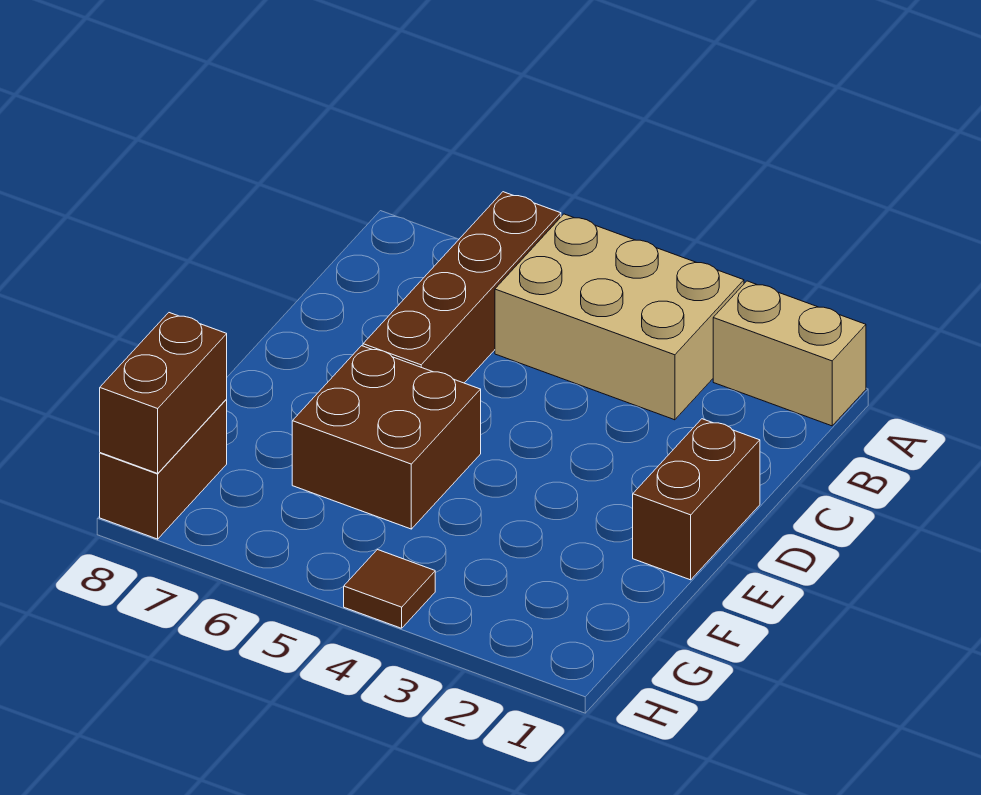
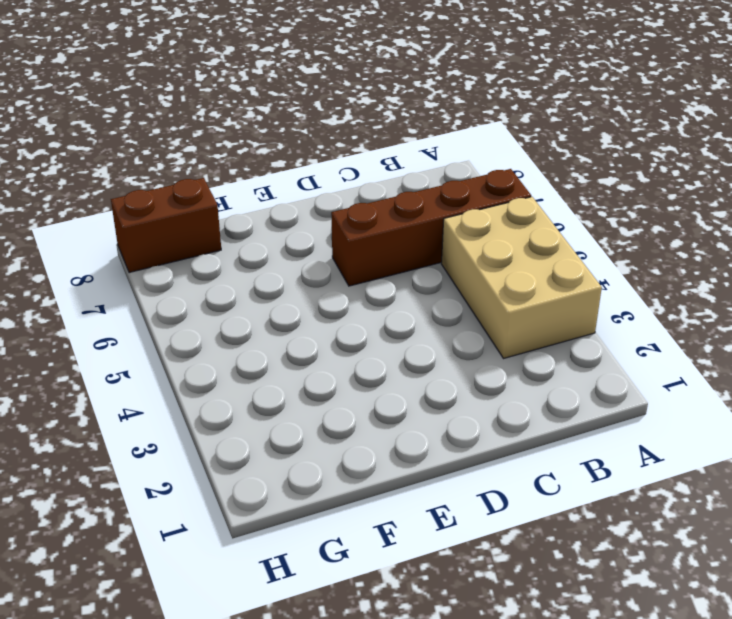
none -> tan brick A1:A2 level 1
none -> brown brick D1:E1 level 1

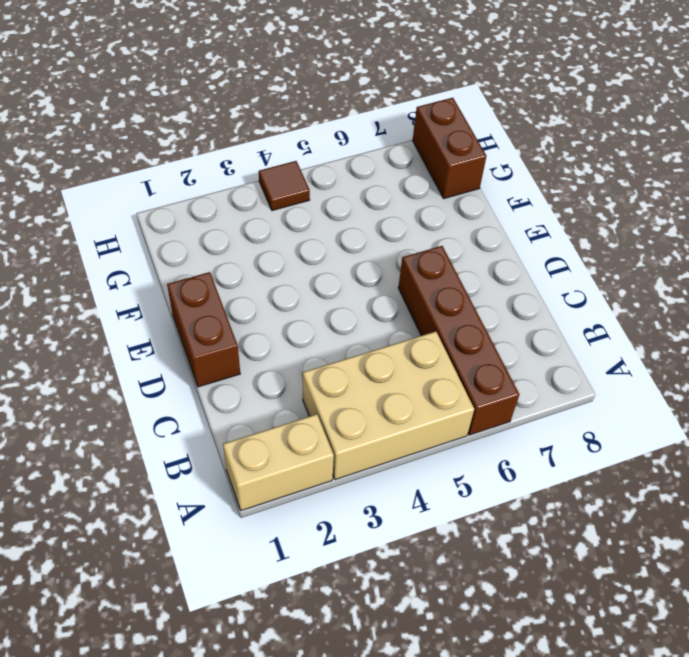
none -> brown brick E5:F6 level 1
none -> brown brick G8:H8 level 2

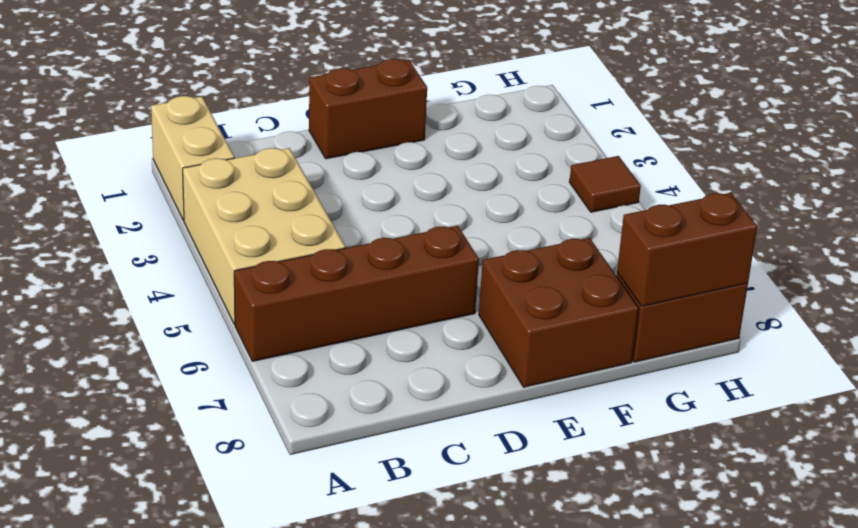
brown brick E7:F8 level 1 -> brown brick E5:F6 level 1

